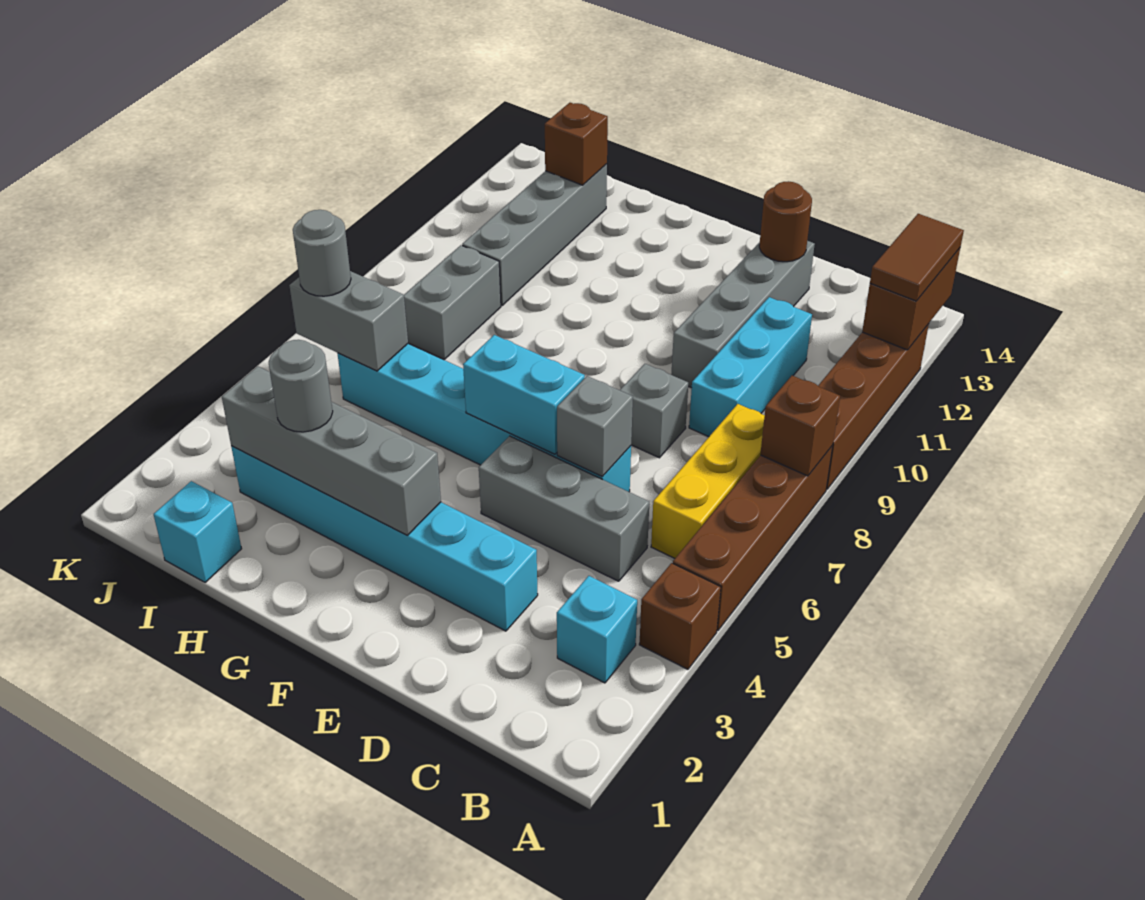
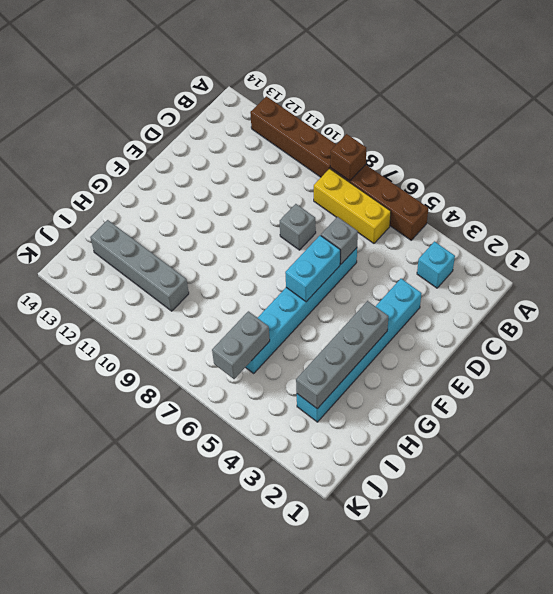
none -> brown brick A4 level 1
none -> grey brick C5:E5 level 1
none -> cyan brick C9:C11 level 1

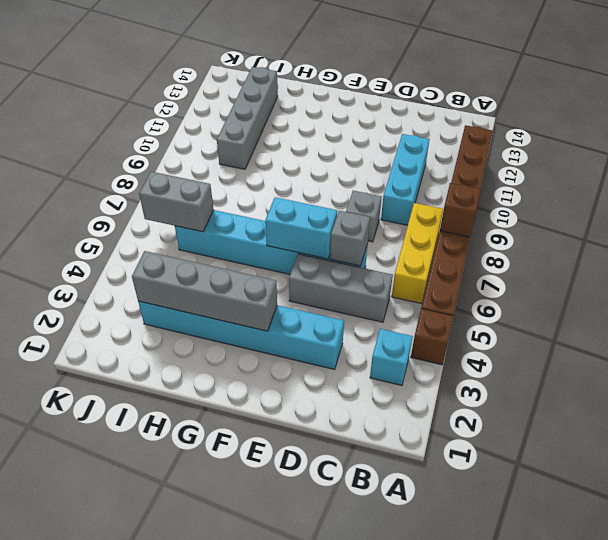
none -> grey brick D10:D13 level 1
none -> cyan brick I1 level 1
none -> grey brick I8:I9 level 1

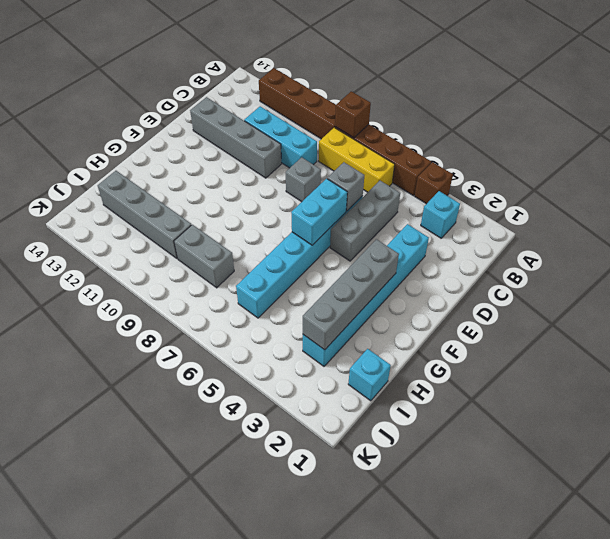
none -> brown brick A12:A13 level 2
none -> brown round brick D13 level 2
none -> grey brick I6:J6 level 2

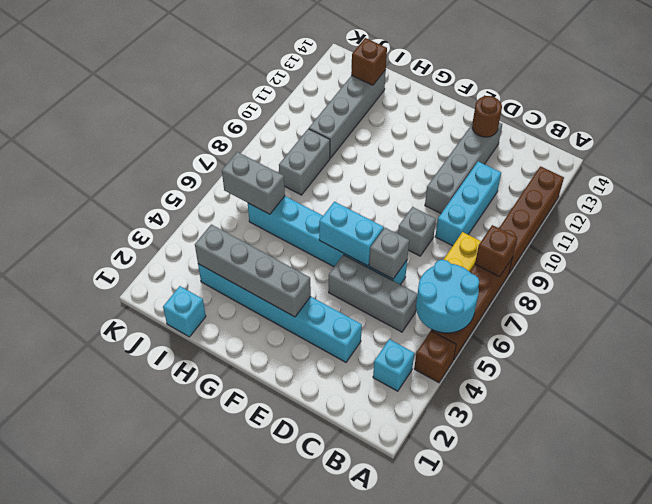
cyan round brick A5:B6 level 2 -> none
none -> brown brick A12:A13 level 2
none -> brown tile A12:A13 level 3
none -> grey round brick H3 level 3

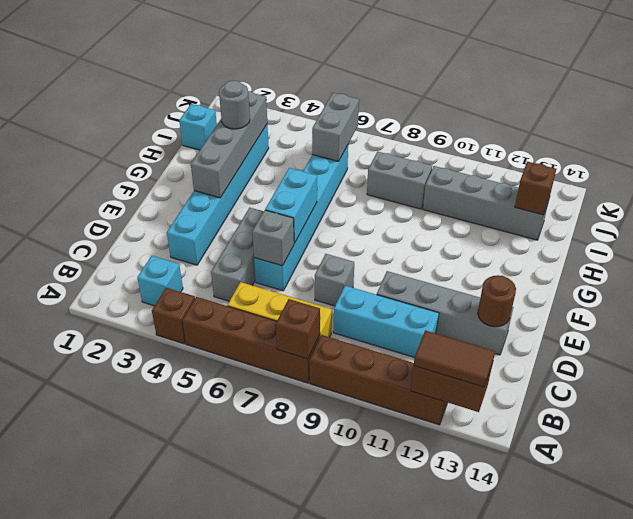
none -> grey round brick J6 level 3

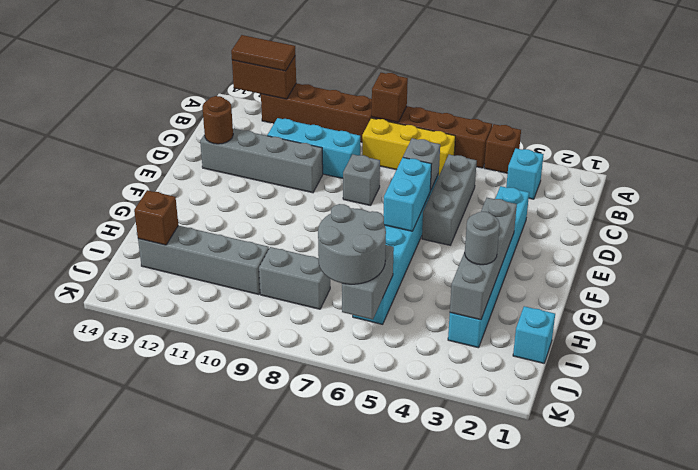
grey round brick I6:J7 level 3 -> grey round brick J6 level 3

